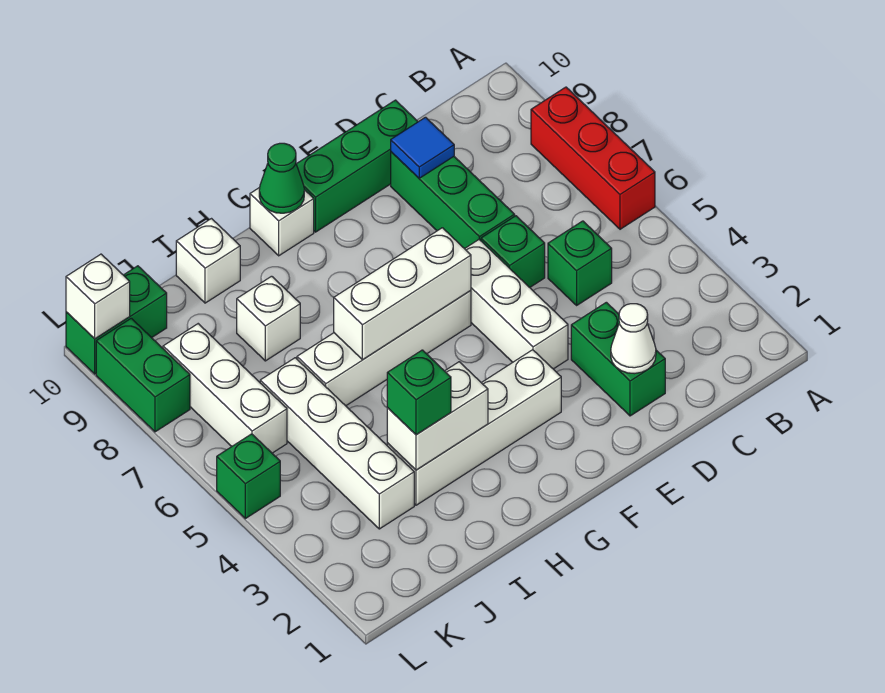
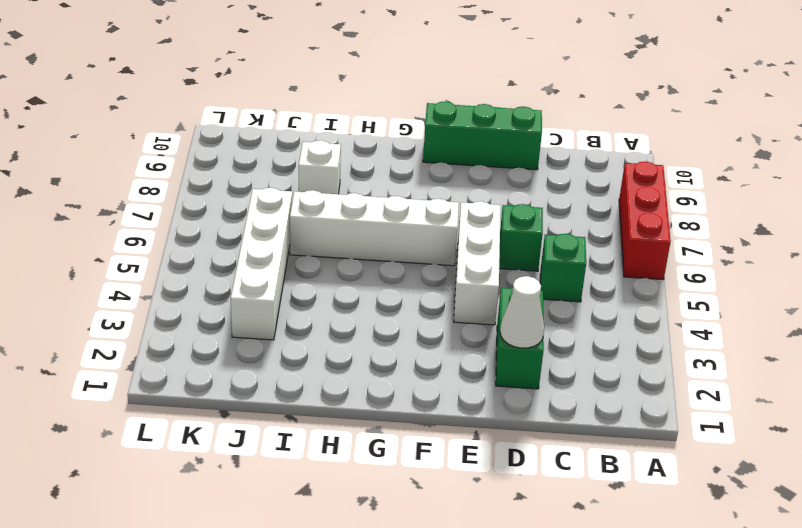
none -> green brick D7:D9 level 1
none -> white brick F3:I3 level 1
none -> white brick G10 level 1

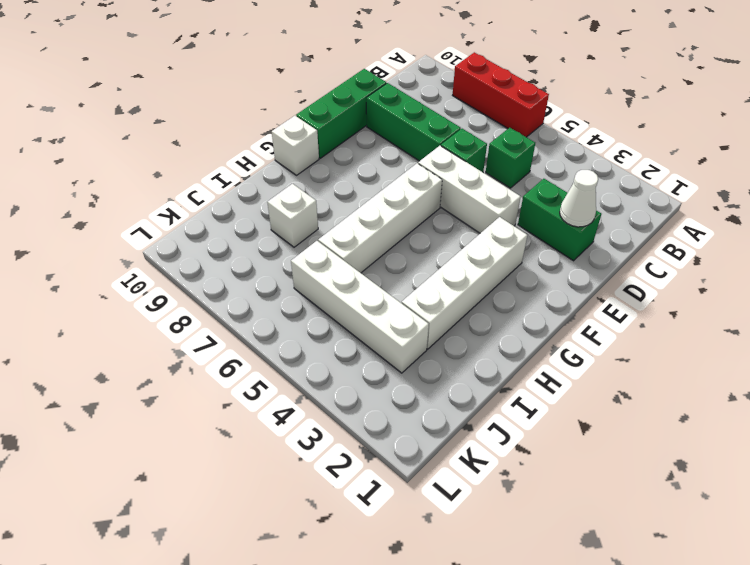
none -> white brick I10 level 1
none -> white brick K6:K8 level 1
none -> green brick K10:L10 level 1

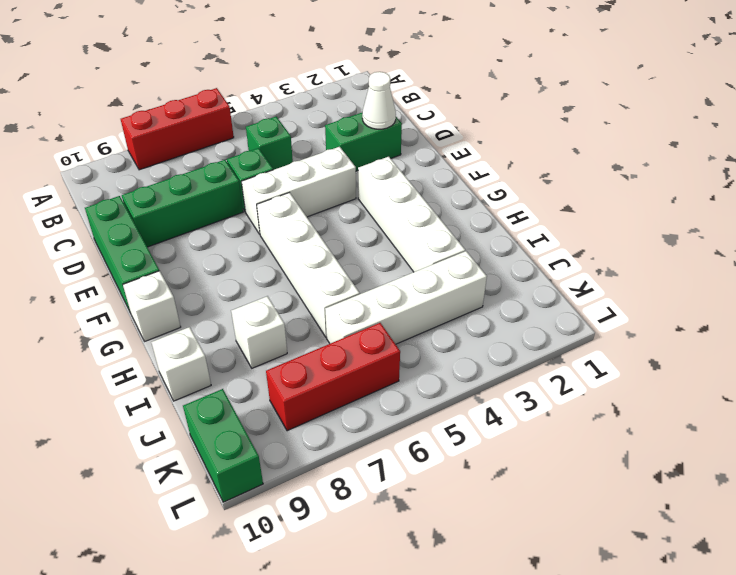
red brick K6:K8 level 1 -> white brick K6:K8 level 1
none -> green brick L5 level 1
none -> green brick L8:L9 level 1
none -> blue tile D9 level 2

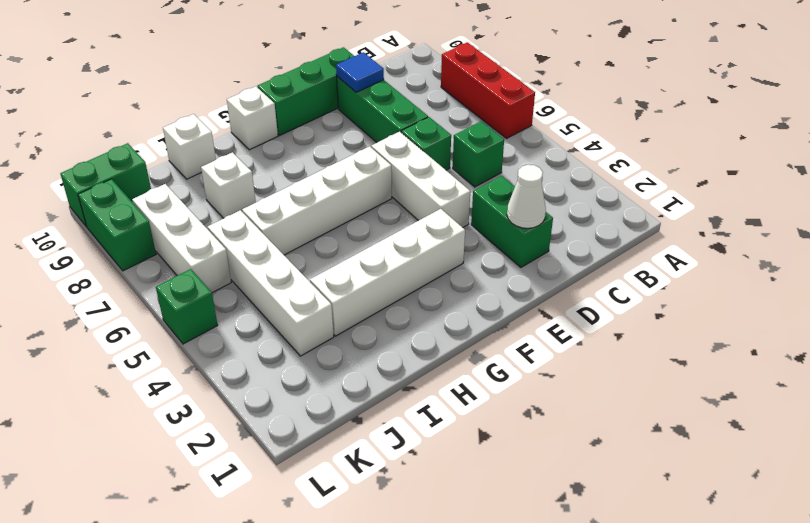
none -> white brick F6:H6 level 2
none -> green cone G10 level 2
none -> white brick H3:I3 level 2

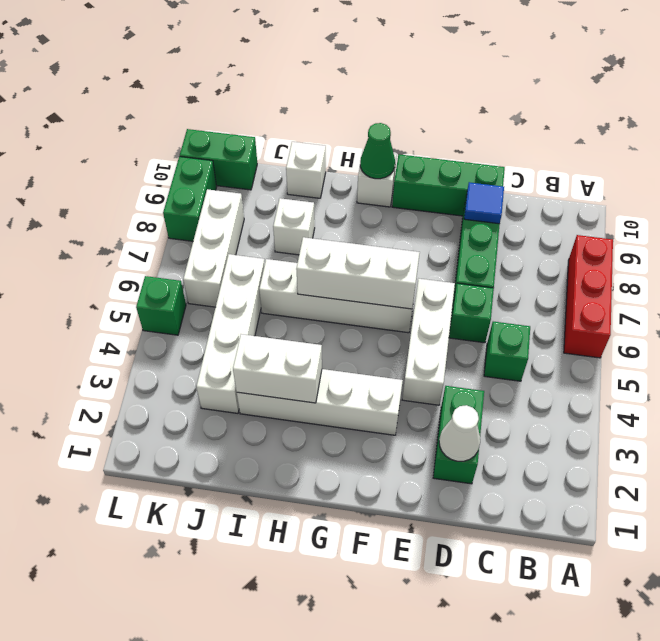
none -> white brick L10 level 2
none -> green brick I3 level 3

